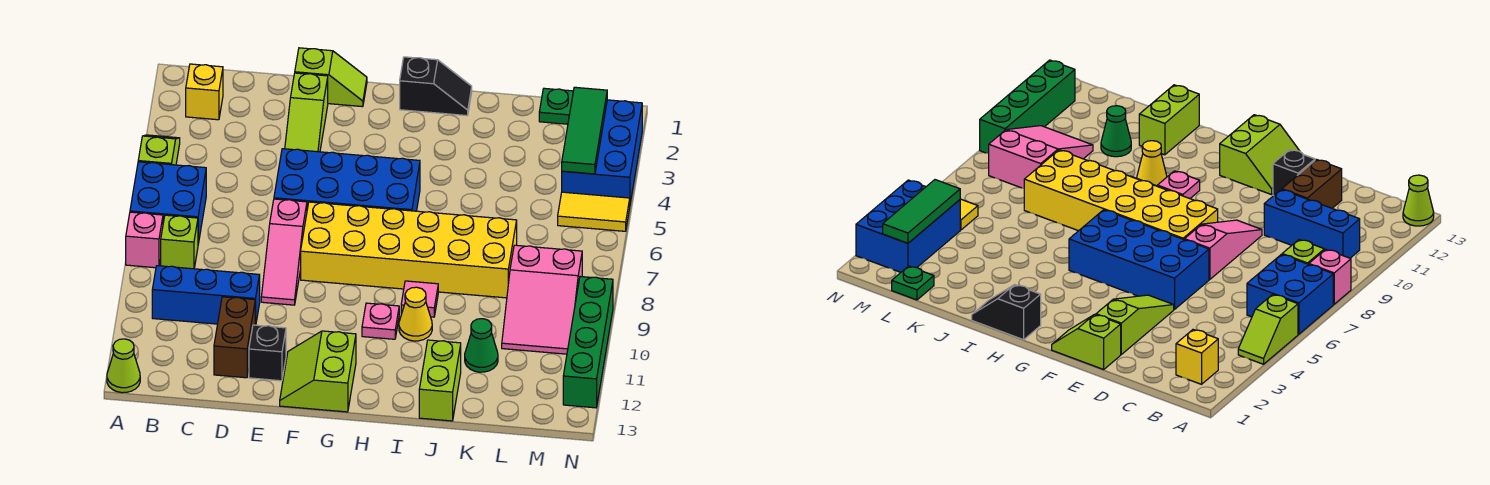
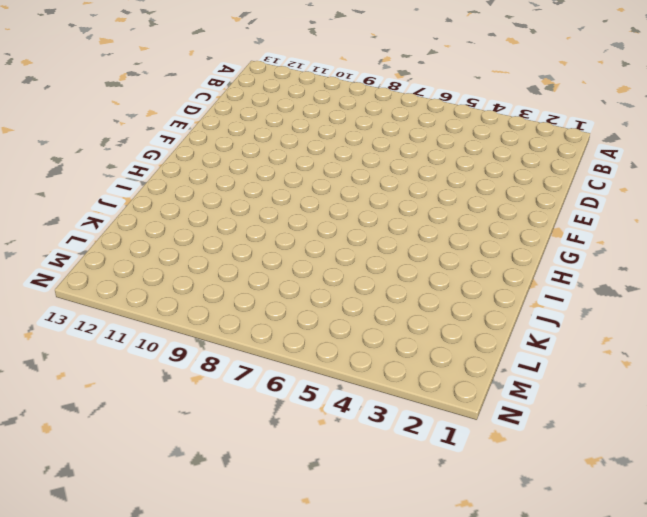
none -> lime slope A4:A5 level 1 top 5
none -> blue brick A6:B7 level 1
none -> pink brick A8 level 1

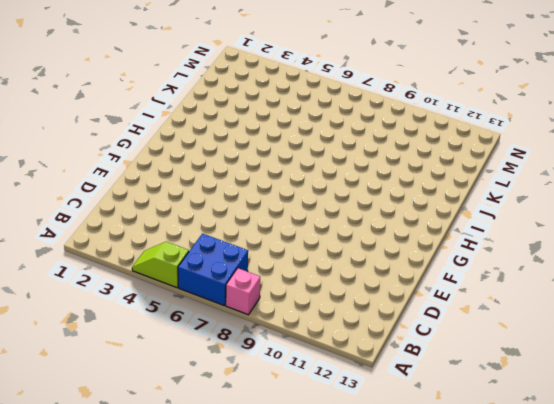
none -> lime cone A13 level 1
none -> yellow brick B2 level 1
none -> lime brick B8 level 1

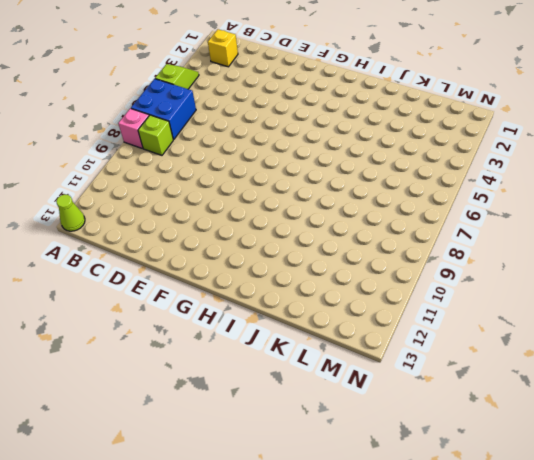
none -> blue brick B10:D10 level 1
none -> brown brick D11:D12 level 1
none -> lime slope E1:F1 level 1 top E

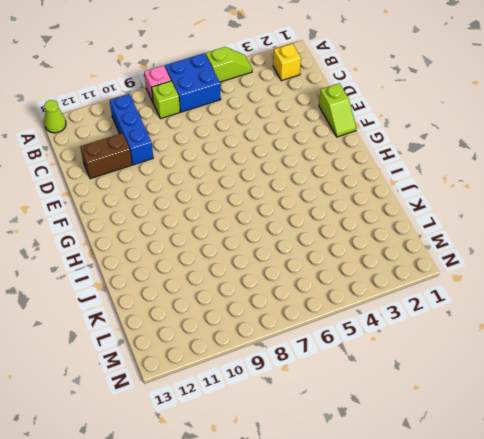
none -> lime slope E2:E4 level 1 top 2
none -> blue brick E5:H6 level 1
none -> pink slope E7:E9 level 1 top 7

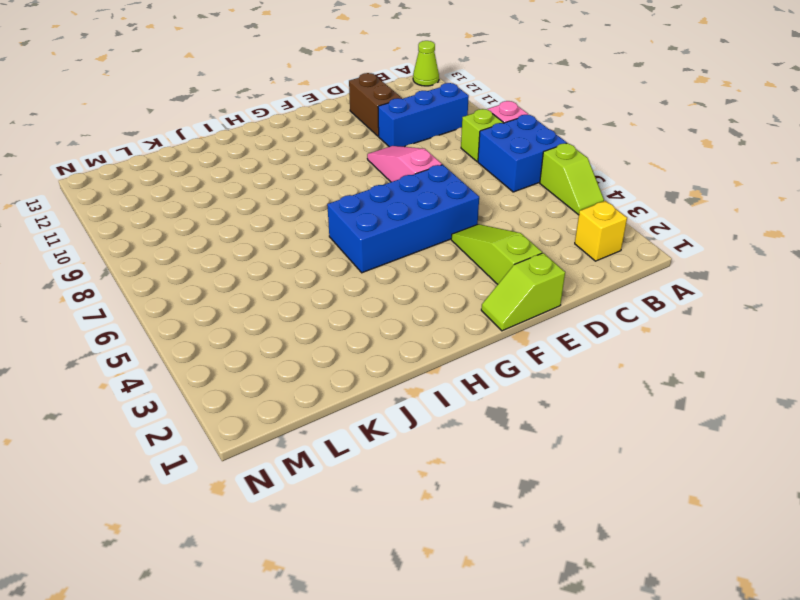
none -> black brick E12 level 1
none -> yellow brick F7:K8 level 1
none -> lime slope F12:G13 level 1 top G

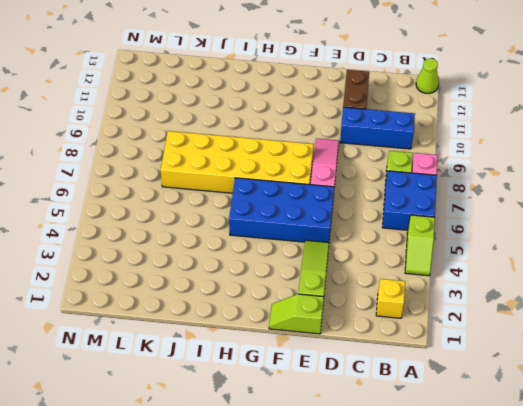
none -> black brick E12 level 1
none -> lime slope F12:G13 level 1 top G
none -> black slope H1:I1 level 1 top H

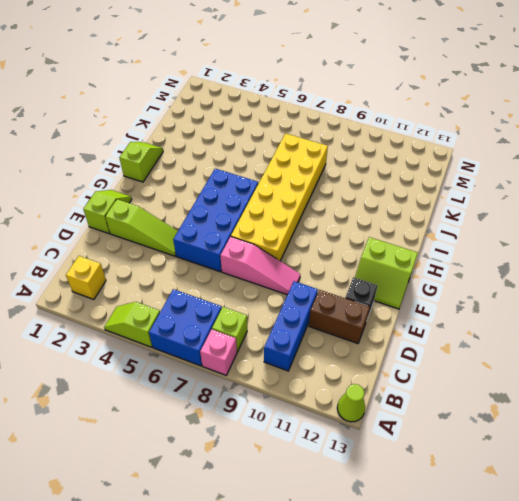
lime slope H1:I1 level 1 top H -> black slope H1:I1 level 1 top H
none -> pink plate H10 level 1
none -> pink tile I9 level 1
none -> yellow cone I10 level 1

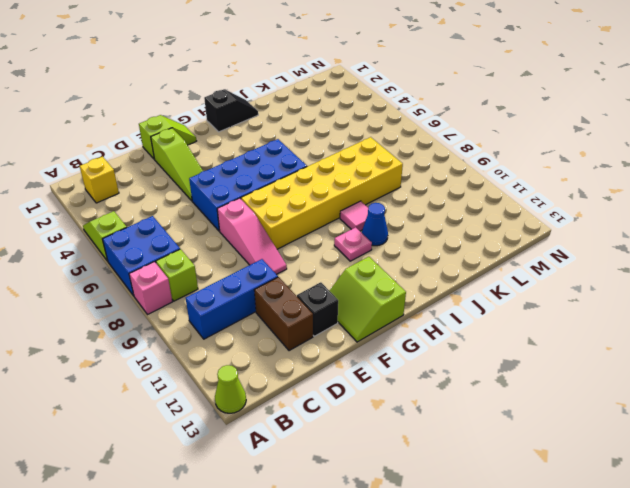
blue cone I10 level 1 -> yellow cone I10 level 1
none -> lime brick J12:J13 level 1
none -> green cone K11 level 1
none -> green plate L1 level 1

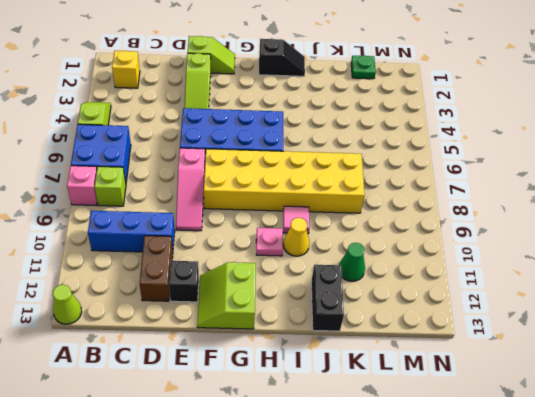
black brick J12:J13 level 1 -> lime brick J12:J13 level 1
none -> pink slope L8:M10 level 1 top 8
none -> blue brick M2:N4 level 1
none -> yellow tile M5:N5 level 1

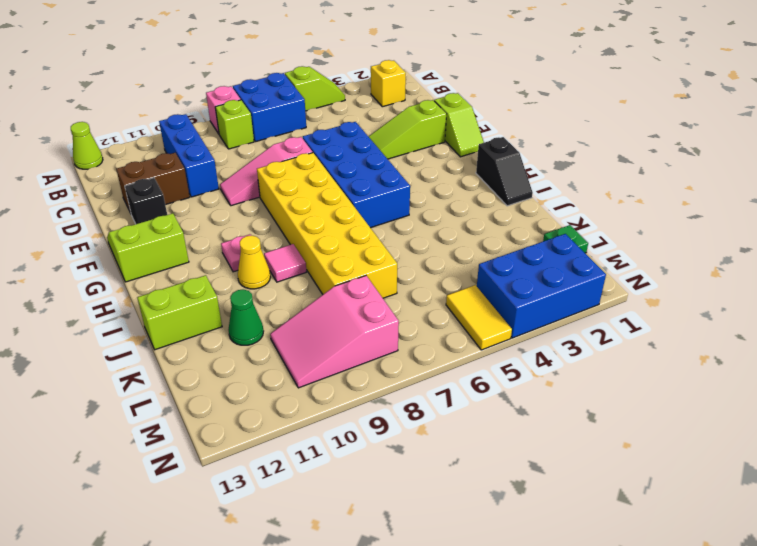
none -> green brick N9:N12 level 1
none -> green tile M2:M4 level 2

